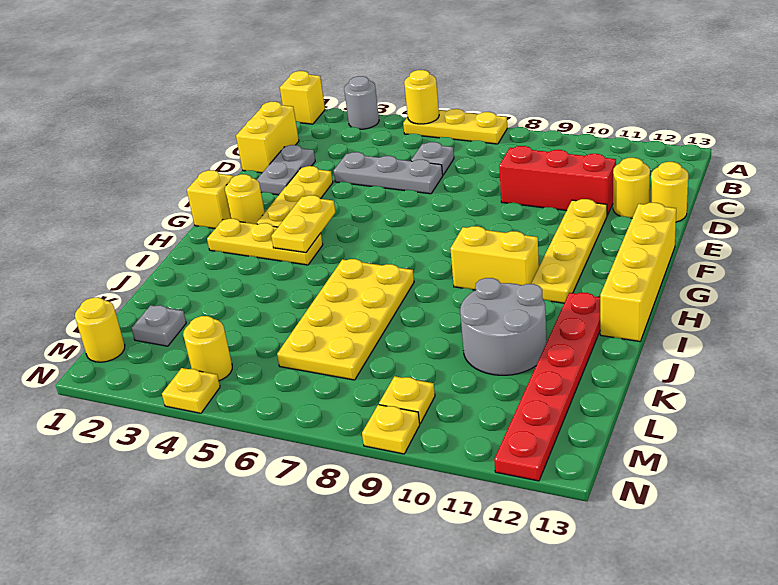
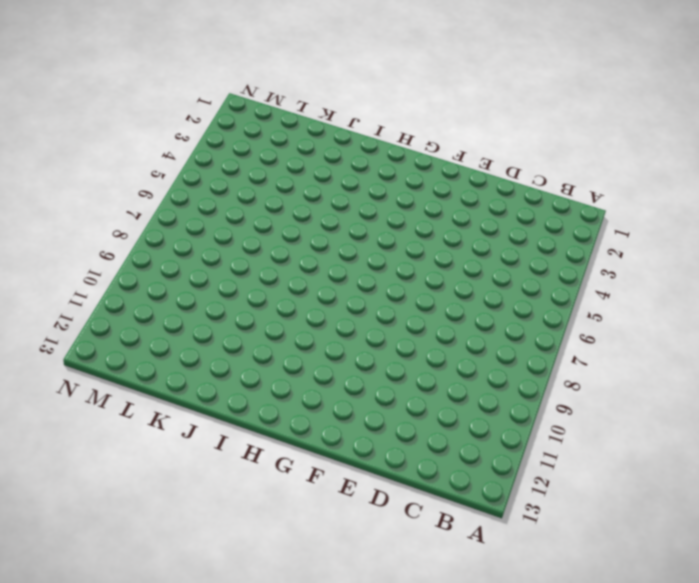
none -> yellow brick A1 level 1
none -> grey round brick A3 level 1
none -> yellow plate A5:A7 level 1

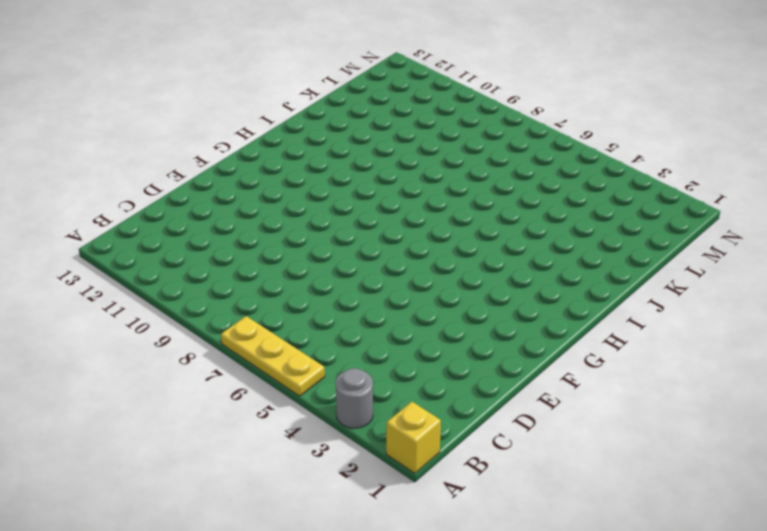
none -> yellow brick C1:D1 level 1
none -> grey plate C6 level 1
none -> grey plate D2:E2 level 1

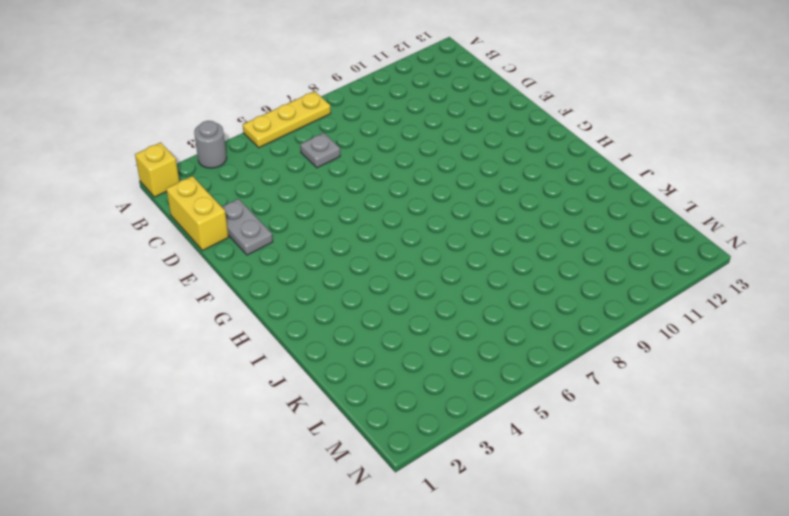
none -> grey plate D4:D6 level 1
none -> red brick D9:D11 level 1
none -> yellow round brick D12 level 1

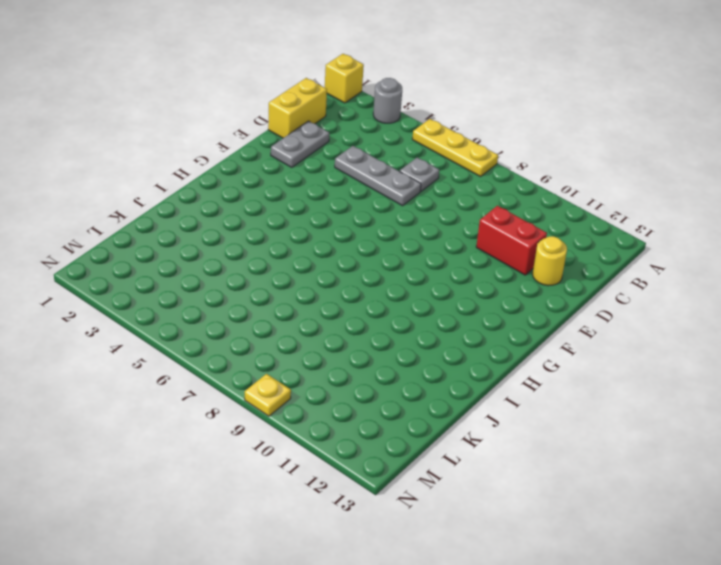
red brick D10:D11 level 1 -> red brick D9:D11 level 1
none -> yellow round brick D13 level 1
none -> yellow plate E3:G3 level 1
none -> yellow plate E11:H11 level 1

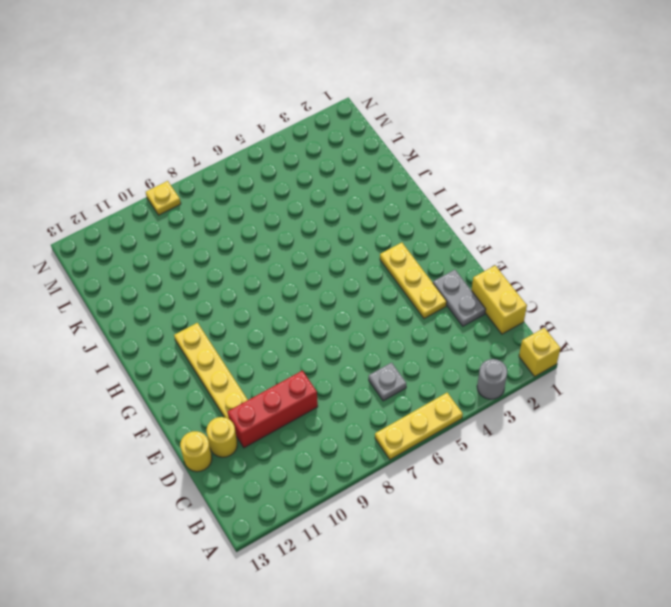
none -> grey plate D4:D6 level 1
none -> yellow brick F13:I13 level 1
none -> yellow brick G1 level 1

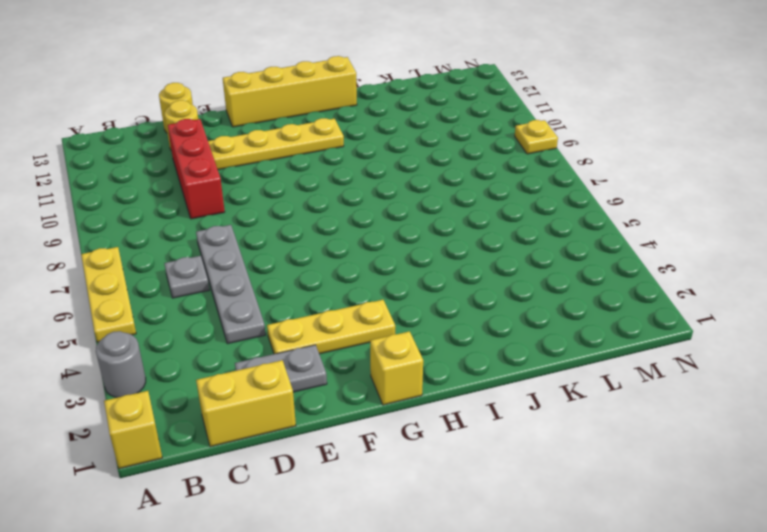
grey plate D4:D7 level 1 -> grey plate D4:D6 level 1
none -> yellow round brick G2 level 1
none -> yellow plate H2:H4 level 1
none -> yellow brick H9:H10 level 1

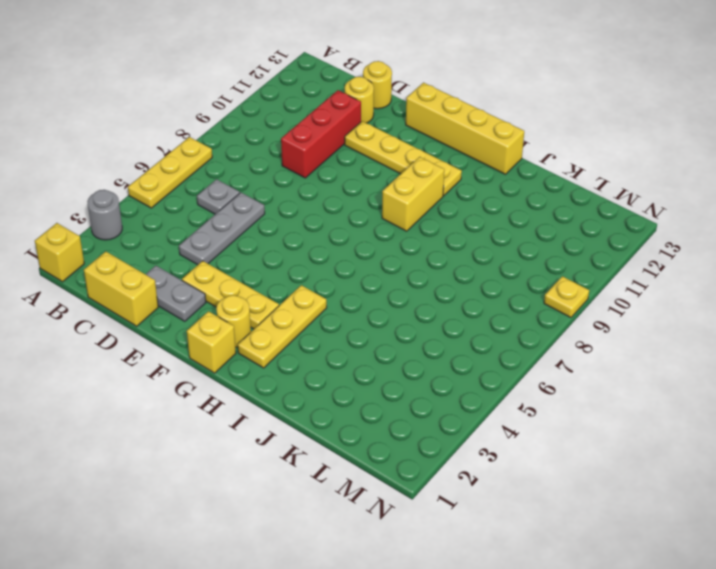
none -> yellow plate I6:L7 level 1
none -> red plate I12:N12 level 1
none -> grey round brick J10:K11 level 1

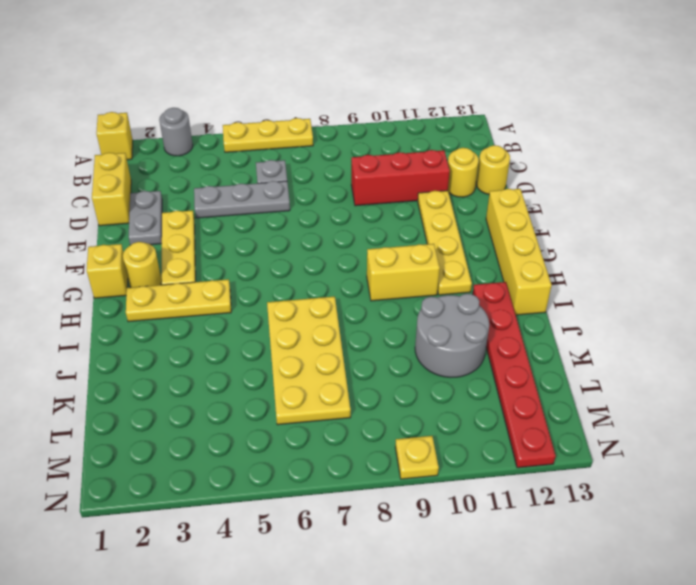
none -> grey plate L2 level 1
none -> yellow round brick M1 level 1
none -> yellow round brick M4 level 1

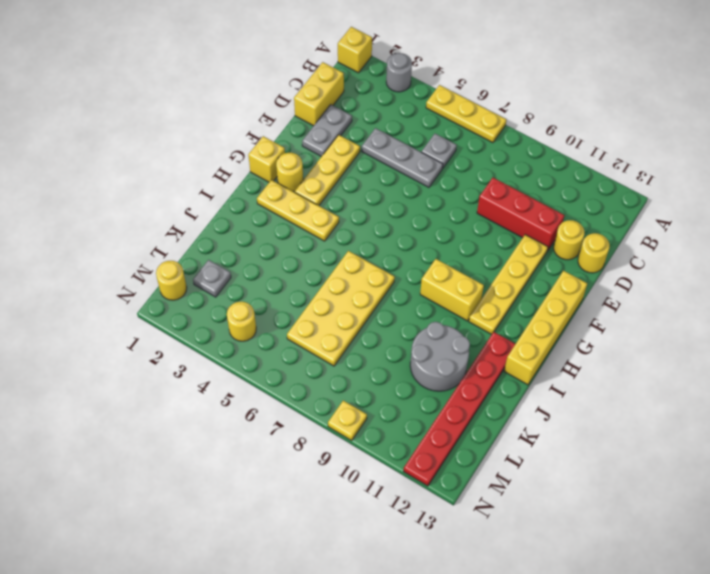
none -> yellow plate M9 level 1
none -> yellow plate N4 level 1
none -> yellow round brick A5 level 2

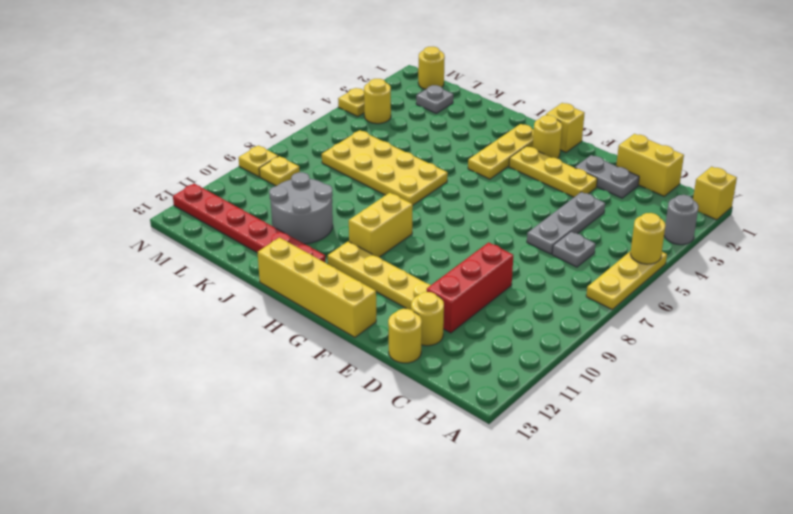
none -> yellow plate G4:H4 level 2

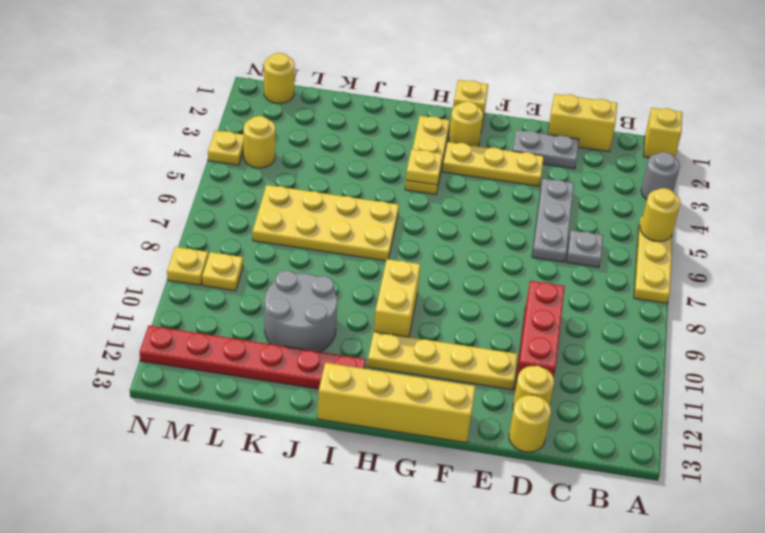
yellow plate H4 level 2 -> yellow plate G4:H4 level 2
none -> grey plate L2 level 1

